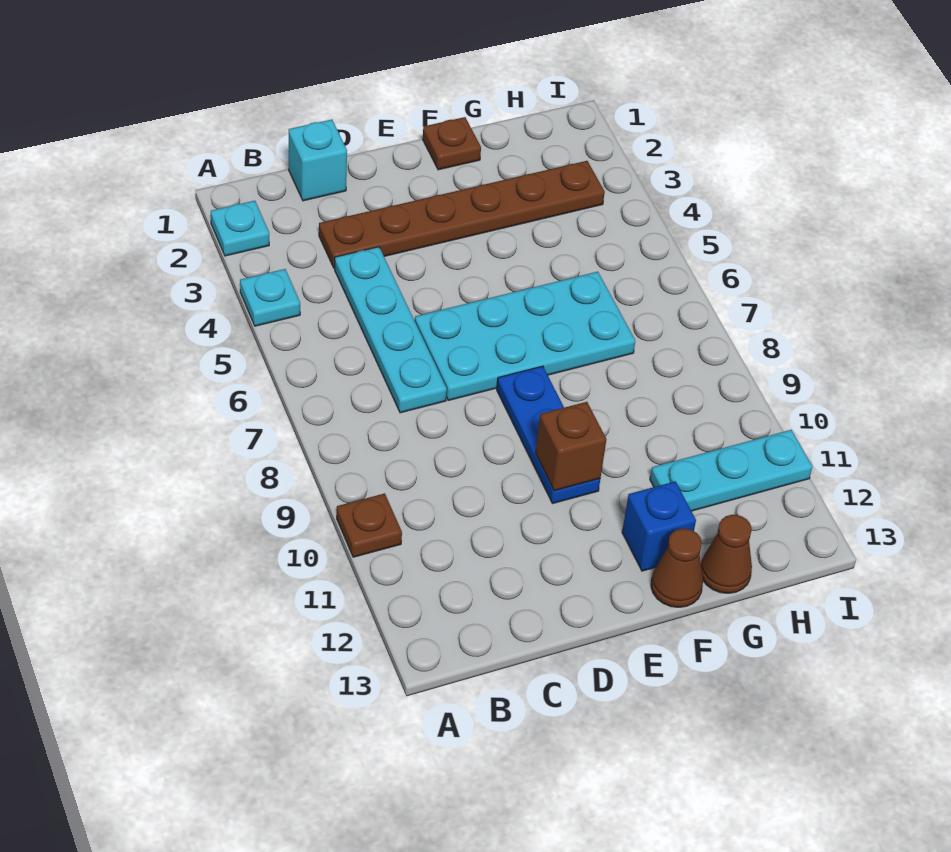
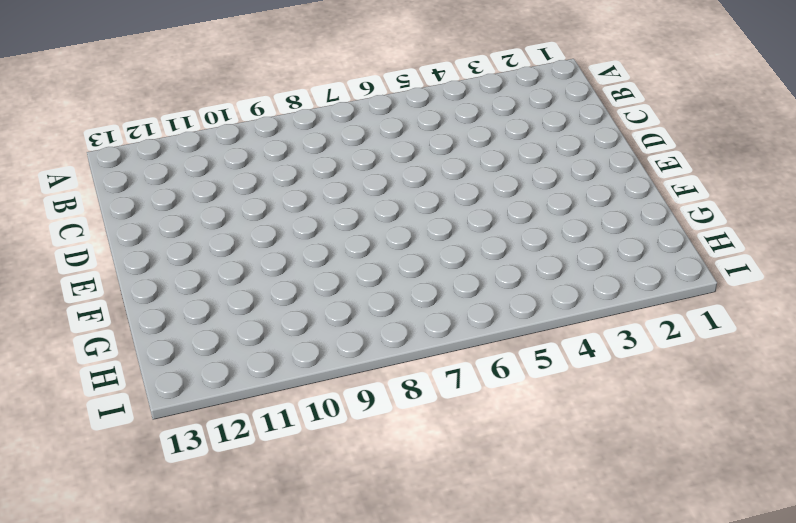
none -> cyan plate A2 level 1
none -> cyan plate A4 level 1
none -> brown plate A10 level 1

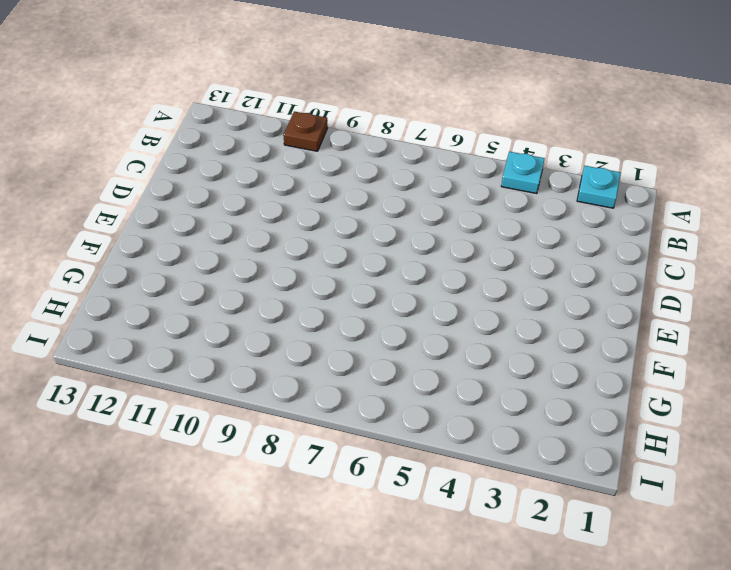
none -> cyan brick C1 level 1
none -> brown plate C3:H3 level 1
none -> cyan plate C4:C7 level 1

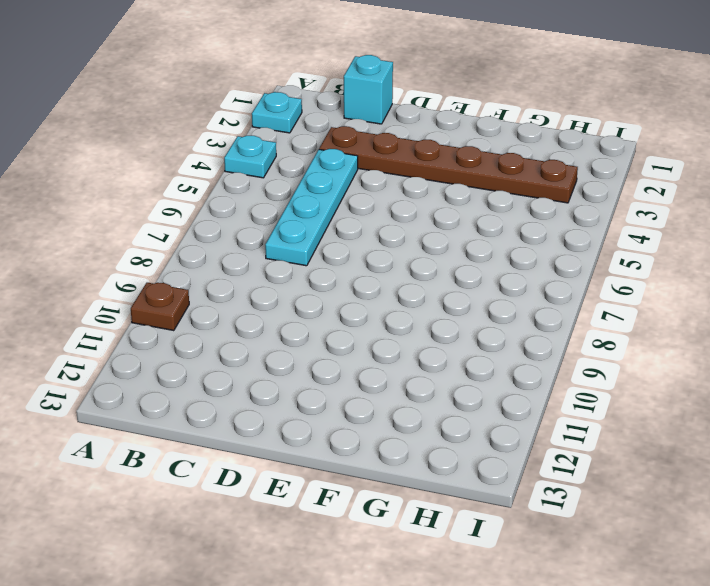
none -> cyan plate D6:G7 level 1
none -> blue plate E8:E10 level 1
none -> brown plate F1 level 1

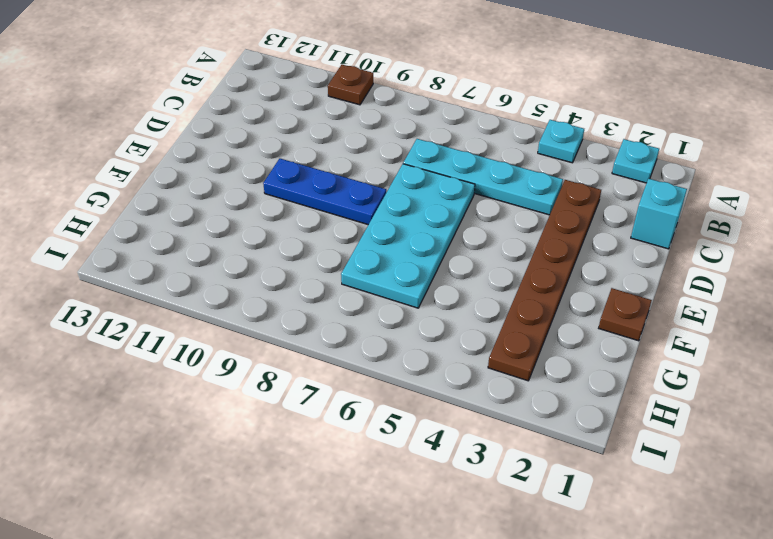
none -> blue brick F12 level 1
none -> brown cone F13 level 1
none -> cyan plate G11:I11 level 1

